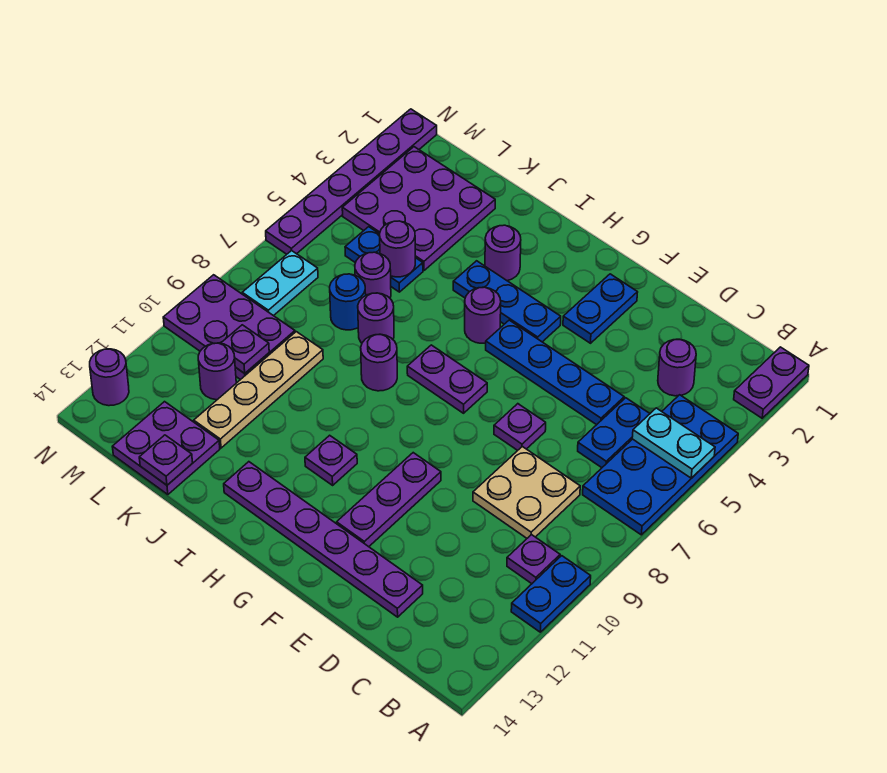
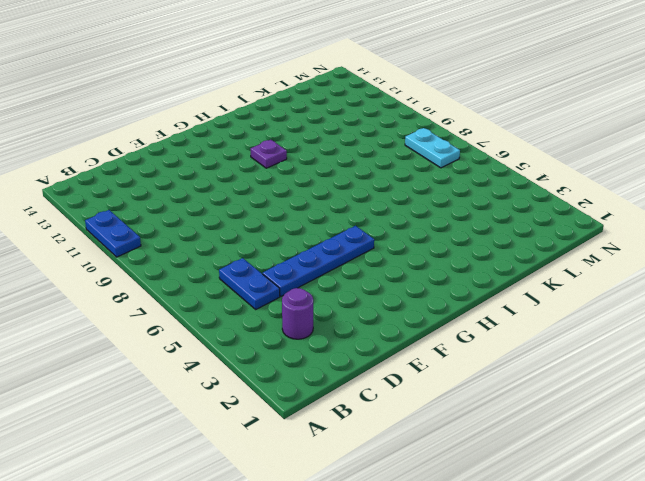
none -> purple plate A1:A2 level 1
none -> blue plate A4:B7 level 1
none -> purple plate B10 level 1
none -> tan plate C8:D9 level 1

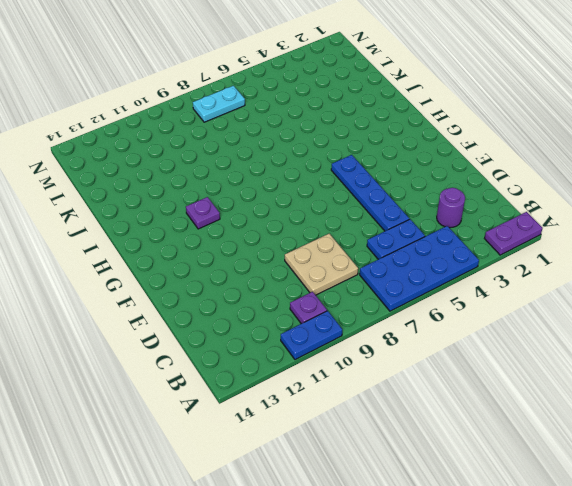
none -> purple plate D13:I13 level 1
none -> purple plate E7 level 1
none -> blue plate F2:F3 level 1
none -> purple plate F10:F12 level 1

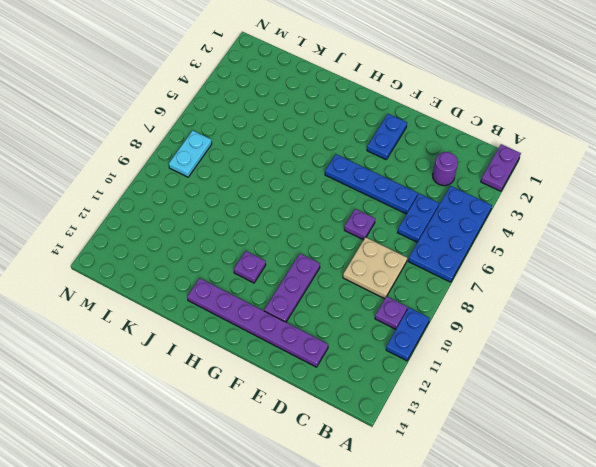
none -> blue plate G4:I4 level 1
none -> purple plate G7:H7 level 1
none -> purple round brick H5 level 1
none -> purple round brick I3 level 1

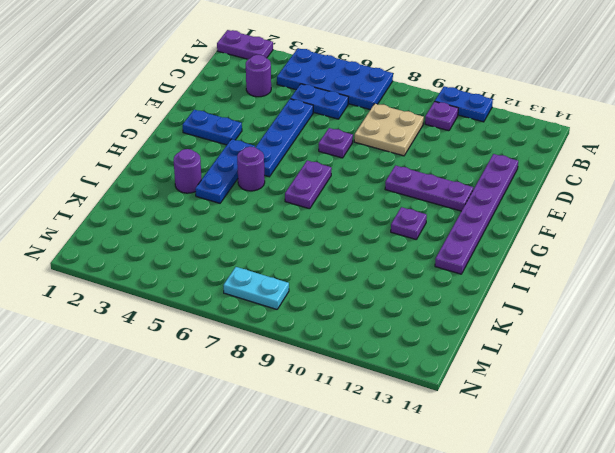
none -> purple round brick I8 level 1
none -> purple round brick J7 level 1
none -> purple plate K2:M4 level 1
none -> blue plate K5:L5 level 1

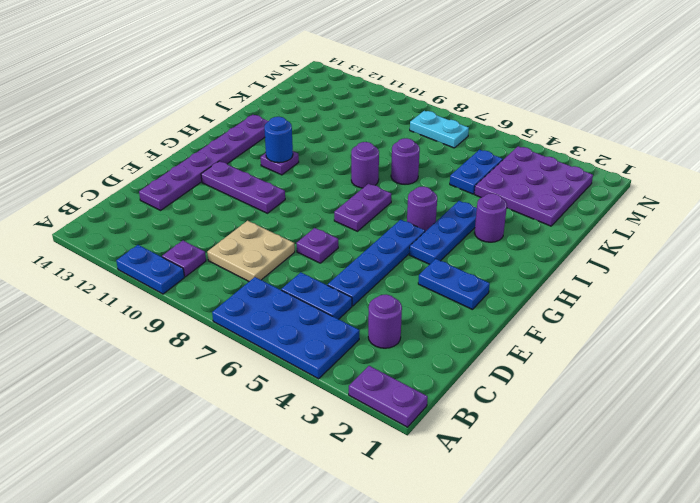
blue round brick H11 level 2 -> blue round brick K7 level 1
none -> purple round brick K6 level 1
none -> tan plate K9:K12 level 1
none -> purple plate K13:L14 level 1
none -> purple plate L9:N10 level 1

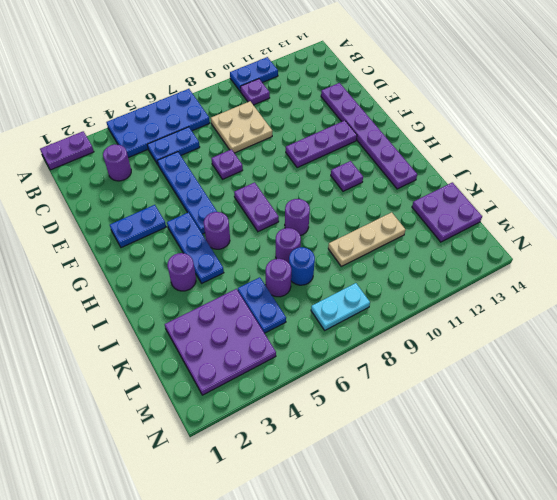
tan plate K9:K11 level 1 -> tan plate K9:K12 level 1
none -> purple plate L9:N10 level 1
none -> purple round brick L11 level 1
none -> purple plate N1:N6 level 1
none -> purple round brick N13 level 1

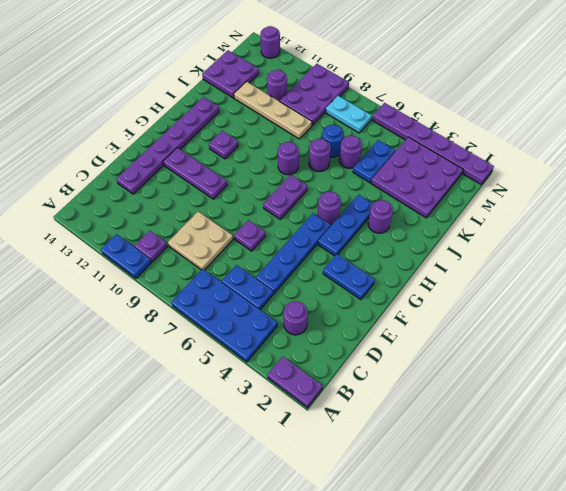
none -> cyan plate A5:B5 level 2
none -> purple round brick K5 level 2
none -> purple plate K14 level 2
none -> purple plate L10 level 2

